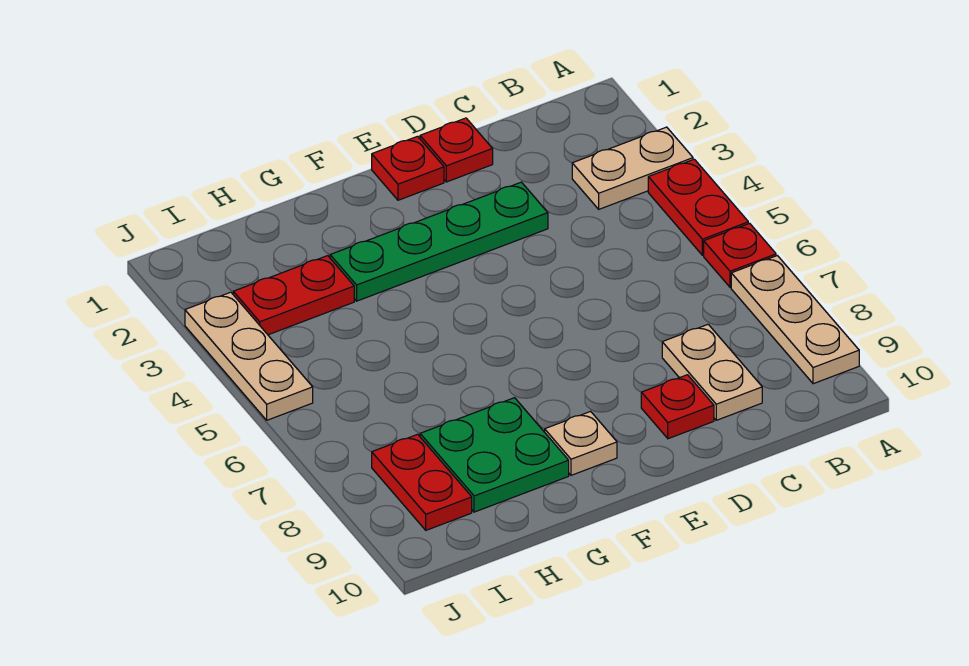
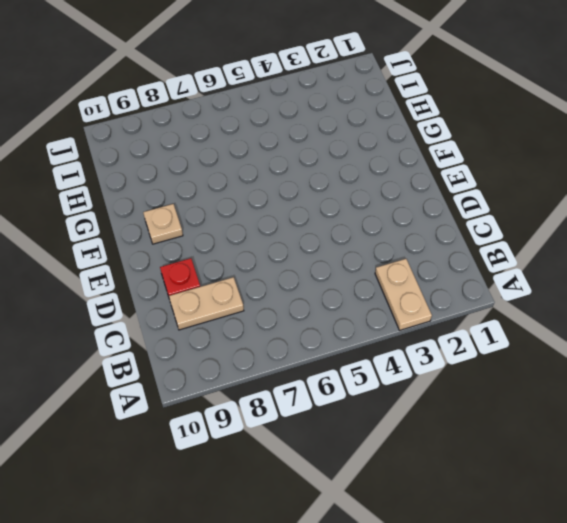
none -> red plate A4:A5 level 1
none -> red plate A6 level 1
none -> tan plate A7:A9 level 1

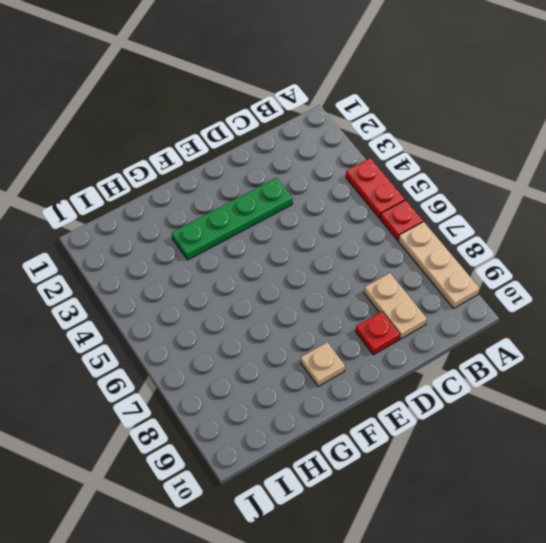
none -> tan plate A3:B3 level 1
none -> red plate D1 level 1
none -> red plate E1 level 1

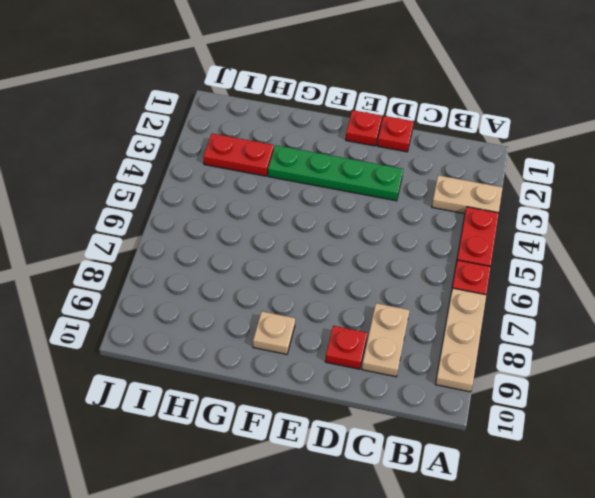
none -> green plate G8:H9 level 1
none -> red plate I8:I9 level 1
none -> tan plate J3:J5 level 1

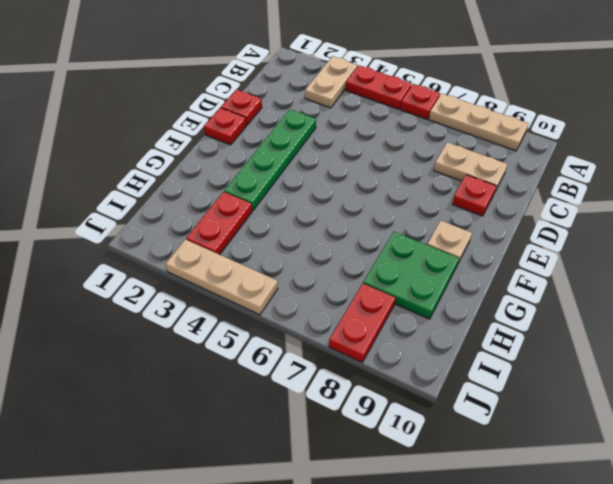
red plate I8:J8 level 1 -> red plate I8:I9 level 1

